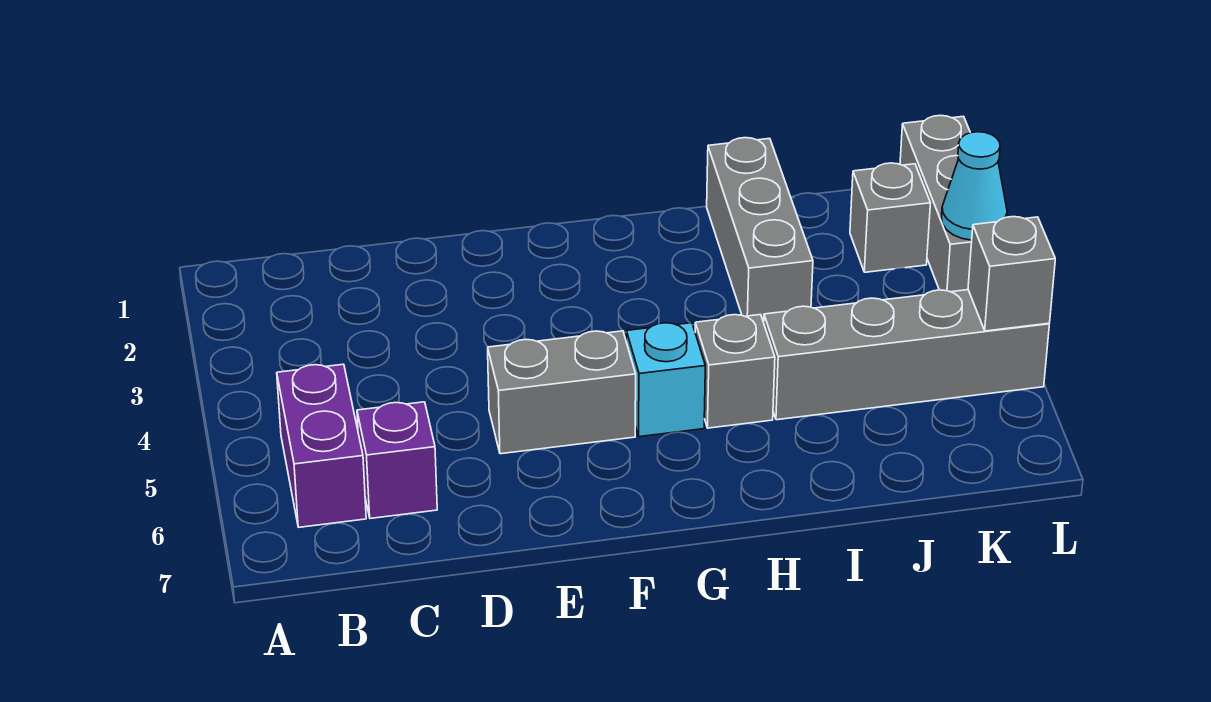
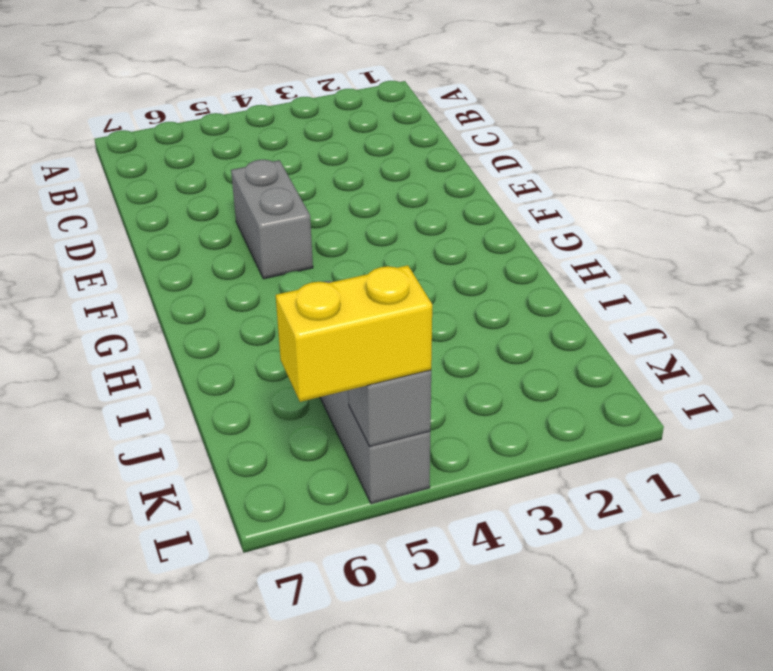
yellow brick L5:L6 level 3 -> none
none -> purple brick B5:B6 level 1
none -> purple brick C6 level 1

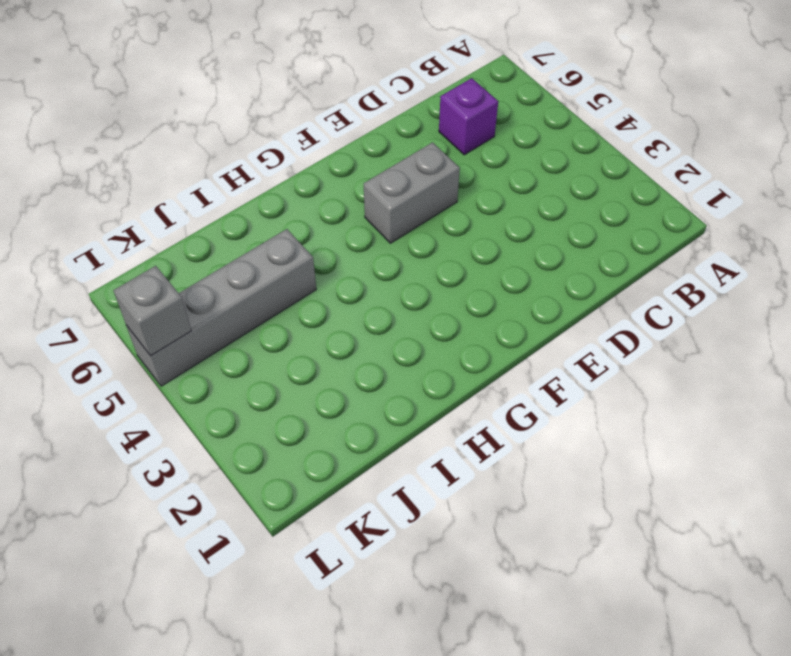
none -> purple brick B5:B6 level 1
none -> cyan brick G5 level 1

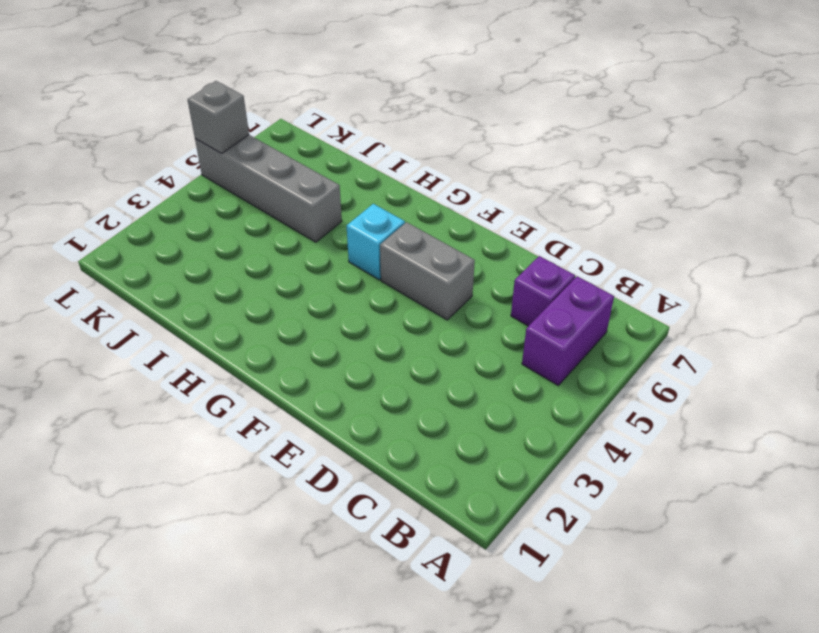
none -> grey brick H5 level 1
none -> grey brick I1:I3 level 1

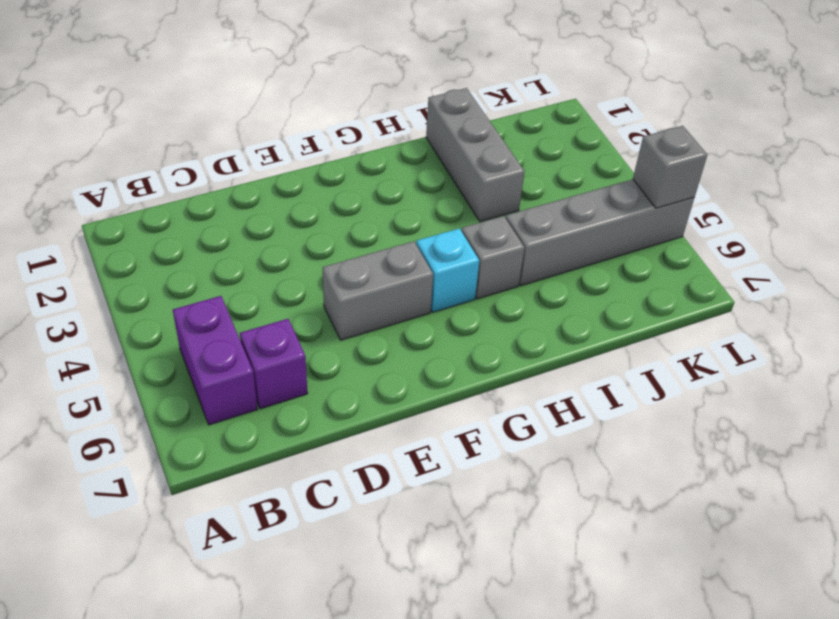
none -> grey brick K2 level 1
none -> grey brick L1:L3 level 1

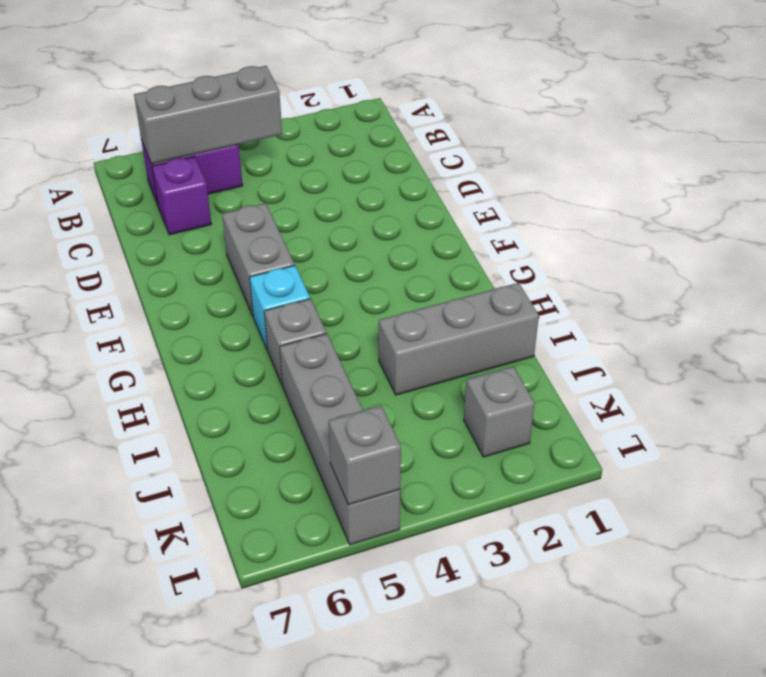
grey brick B4:B6 level 2 -> grey brick L1:L3 level 1
none -> cyan cone L3 level 2

